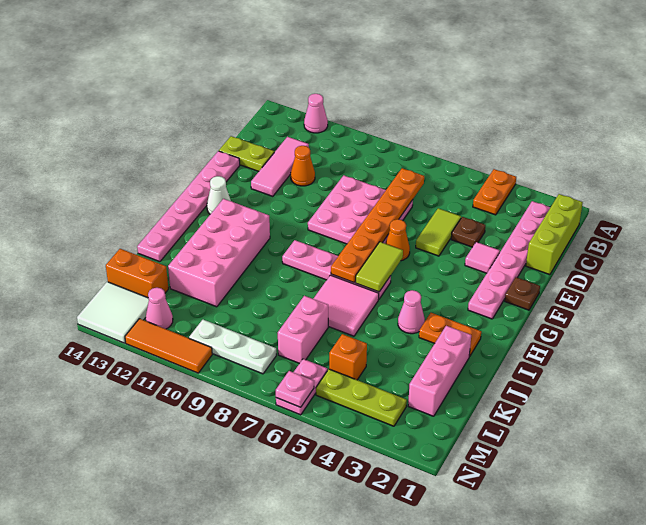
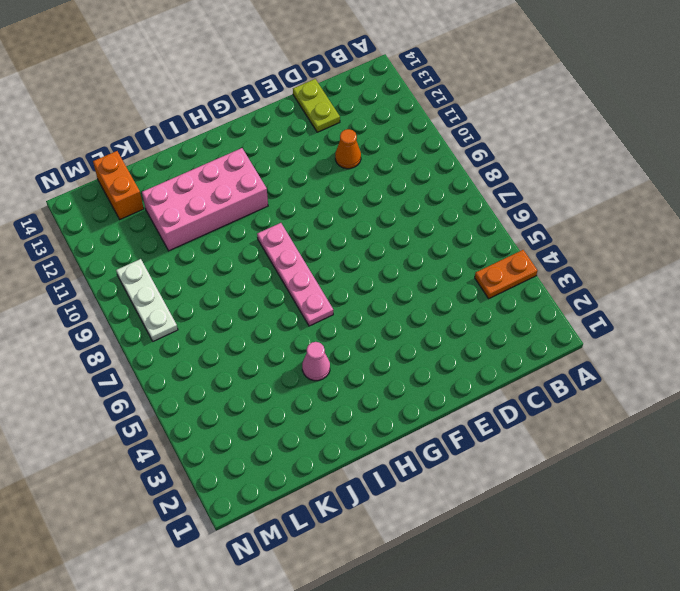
none -> pink cone A12 level 1
none -> lime brick B1:D1 level 1
none -> pink plate B2:G2 level 1
none -> pink tile C12:E12 level 1

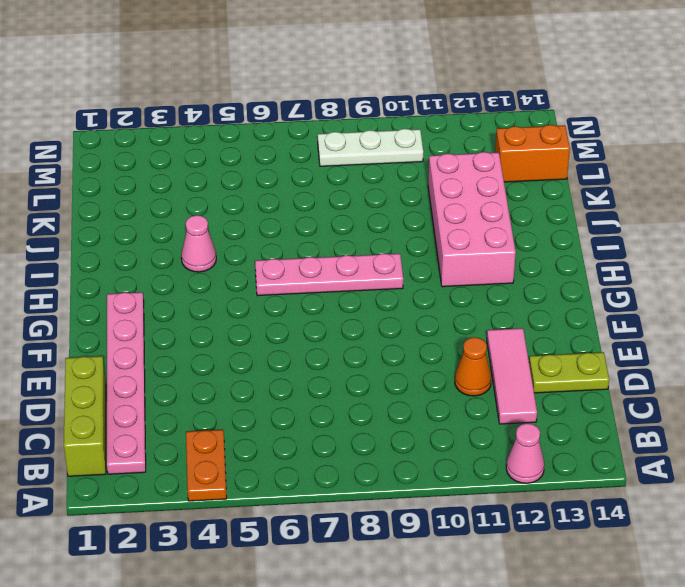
none -> brown plate D4 level 1
none -> lime tile D5:E5 level 1
none -> pink plate D7:F9 level 1
none -> pink tile E3 level 1

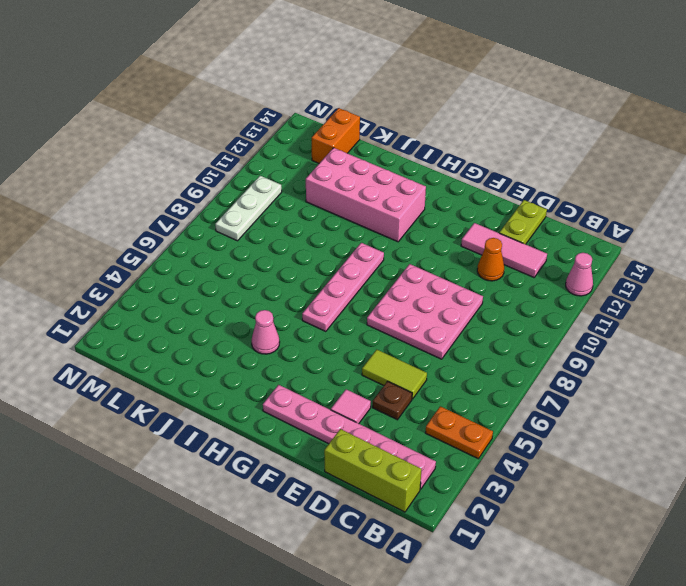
none -> pink plate E14:J14 level 1
none -> brown plate F1 level 1
none -> orange cone F6 level 1
none -> white cone G13 level 1

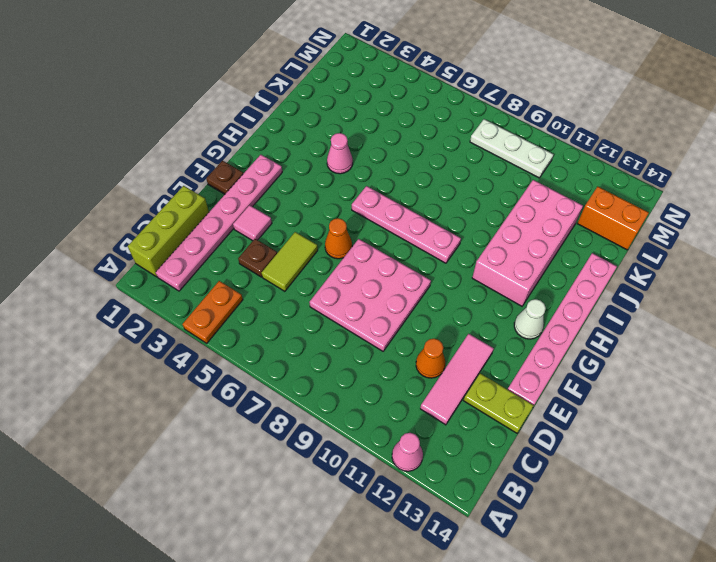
none -> orange plate I2:I3 level 1
none -> pink tile I6:J7 level 1
none -> pink brick J2:L2 level 1
none -> pink brick K7:L7 level 1

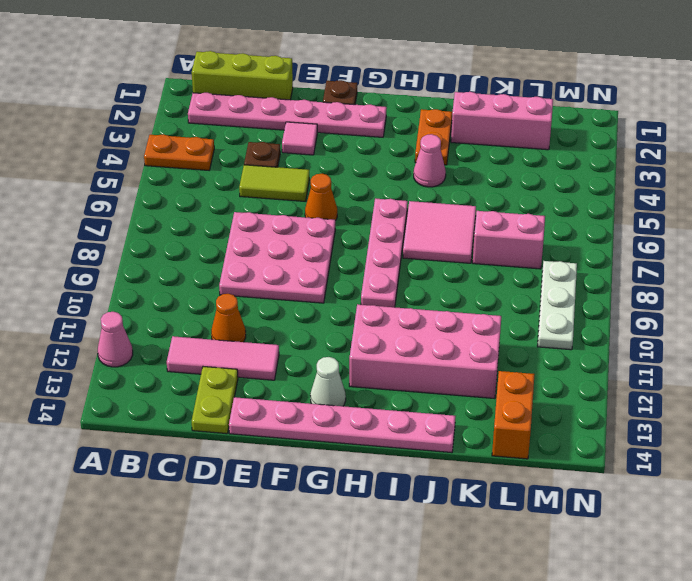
none -> orange brick L5 level 1
none -> lime plate M3:M5 level 1
none -> pink plate M6:N6 level 1
none -> pink cone M12 level 1

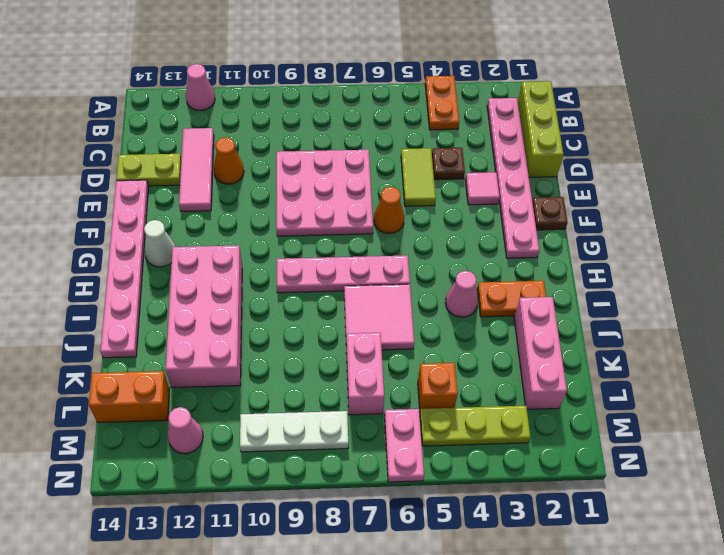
none -> white tile M13:N14 level 1
none -> orange tile N10:N12 level 1
none -> orange plate C7:H7 level 2
none -> lime tile G6:H6 level 2

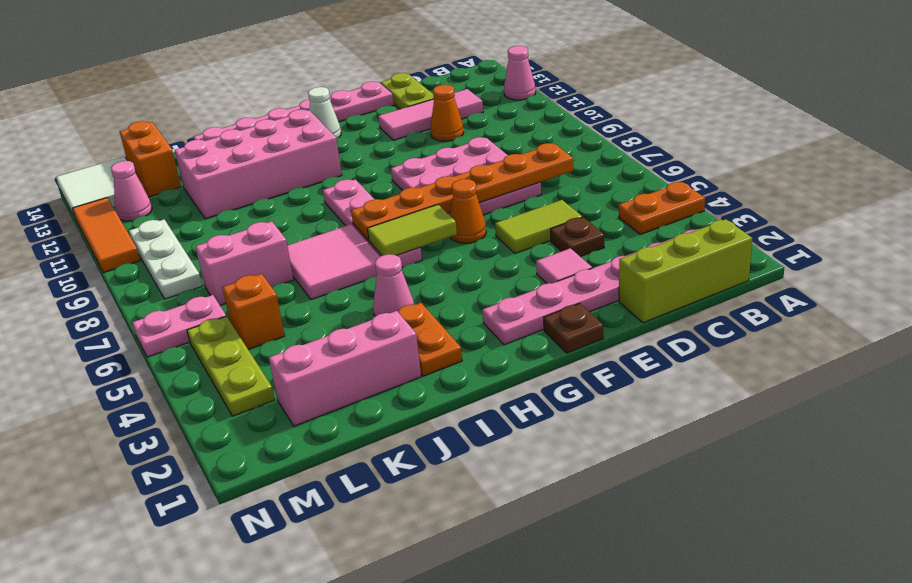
none -> pink plate N6 level 2

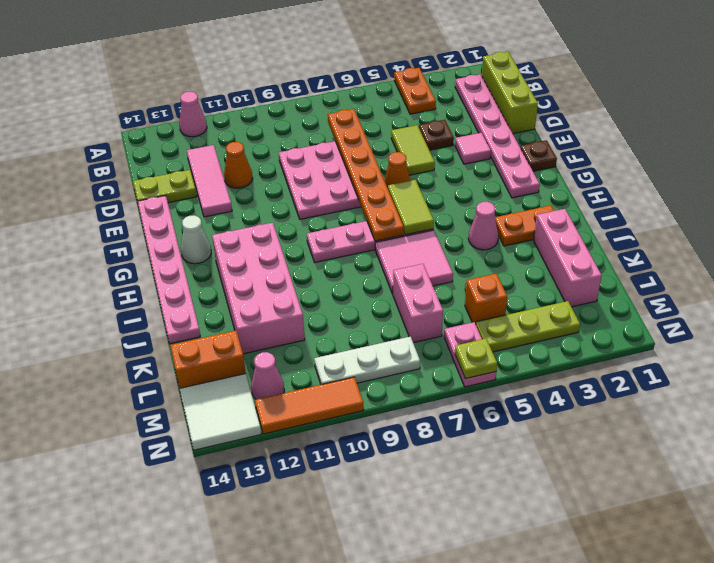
lime plate N6 level 2 -> pink plate N6 level 2

